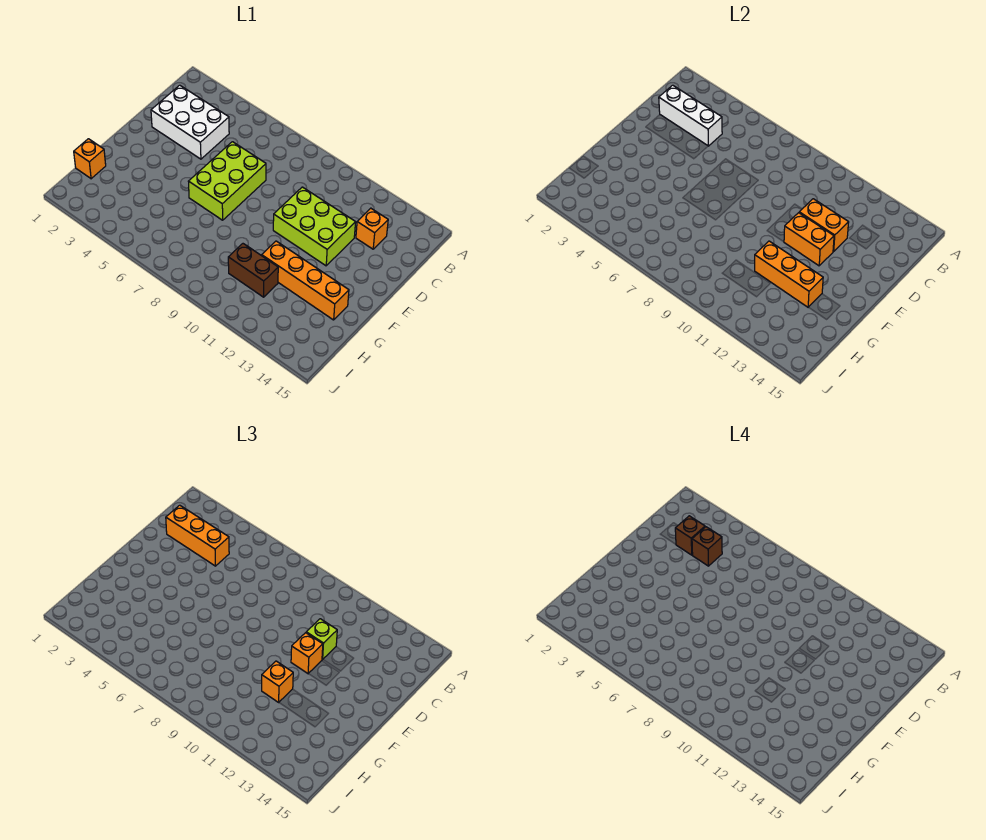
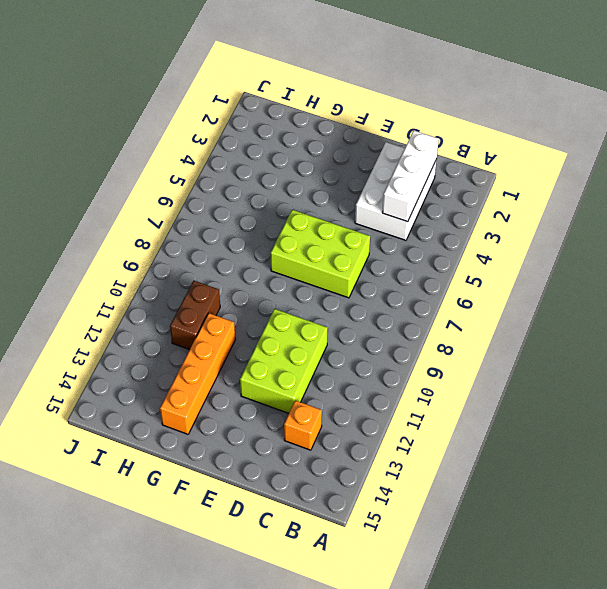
none -> orange brick H1 level 1
none -> orange brick D11:D12 level 2
none -> orange brick E11:E12 level 2

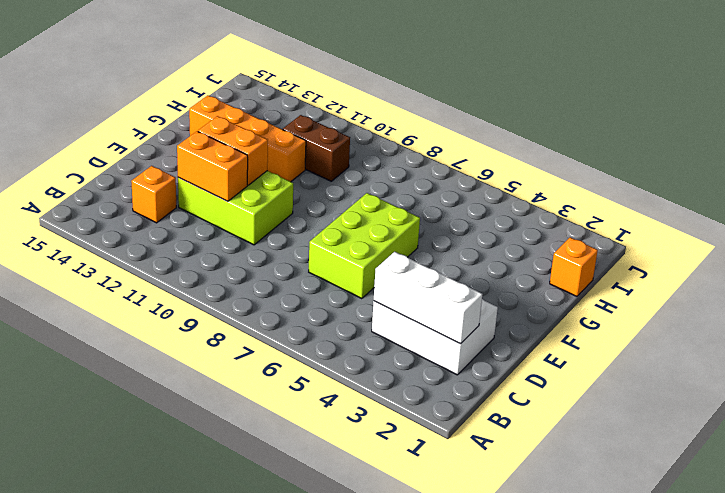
none -> orange brick G11:G13 level 2
none -> orange brick C2:C4 level 3
none -> lime brick D11 level 3

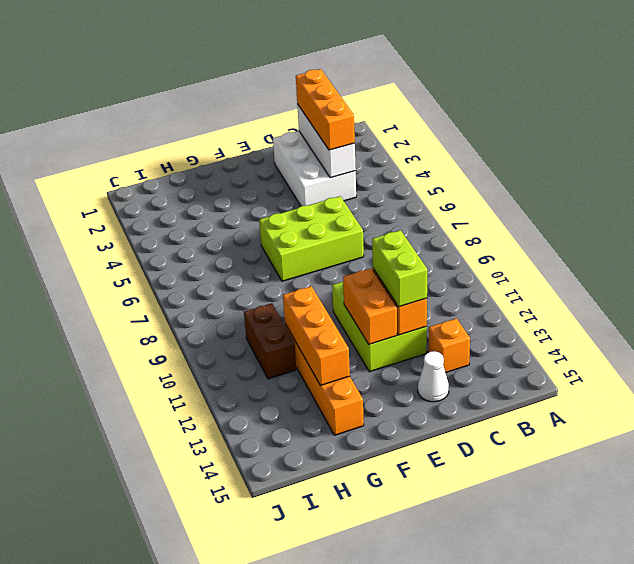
lime brick D11:D12 level 3 -> lime brick D11 level 3
white cone D14 level 1 -> none
none -> orange brick H1 level 1
none -> orange brick E11 level 3
none -> orange brick G11 level 3

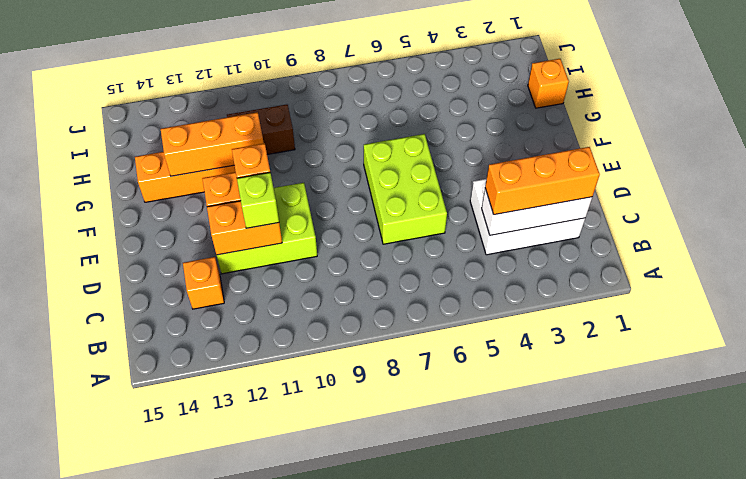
none -> orange brick G11 level 3
none -> brown brick C3 level 4
none -> brown brick C4 level 4

